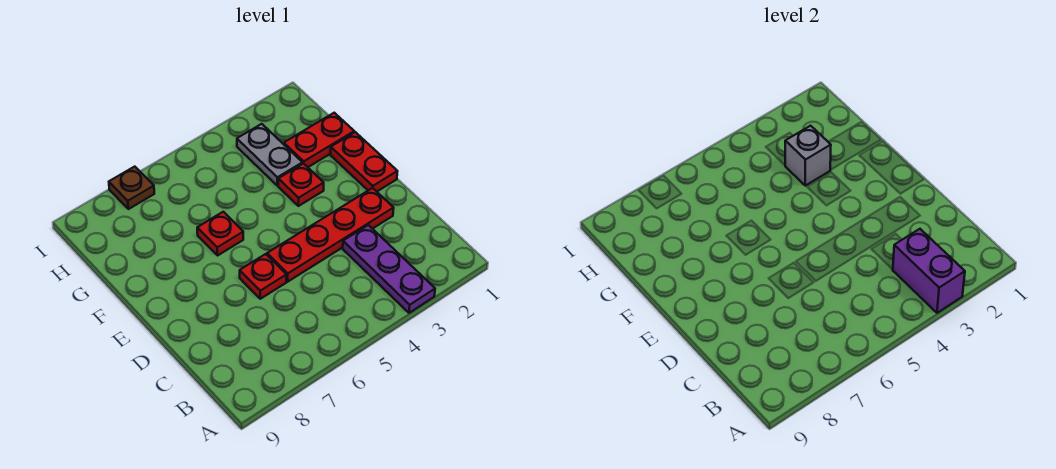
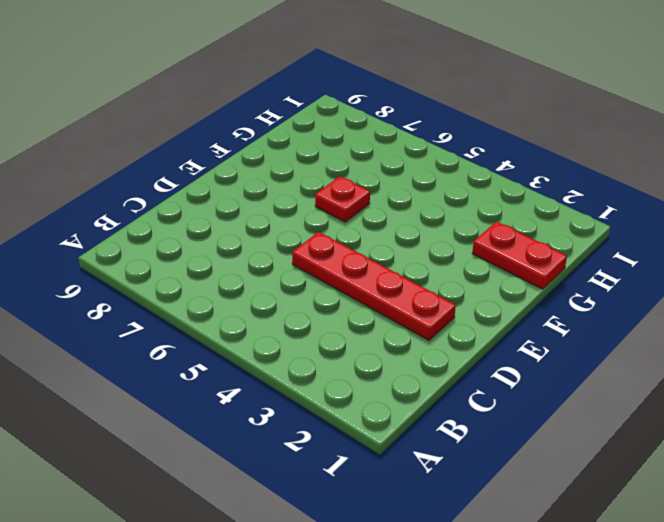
none -> purple plate A3:C3 level 1
none -> red plate D6 level 1

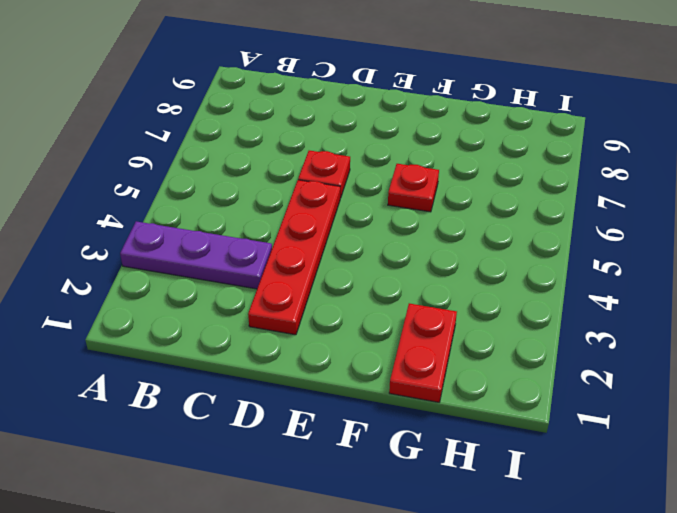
none -> red plate E1:F1 level 1
none -> red plate F3 level 1

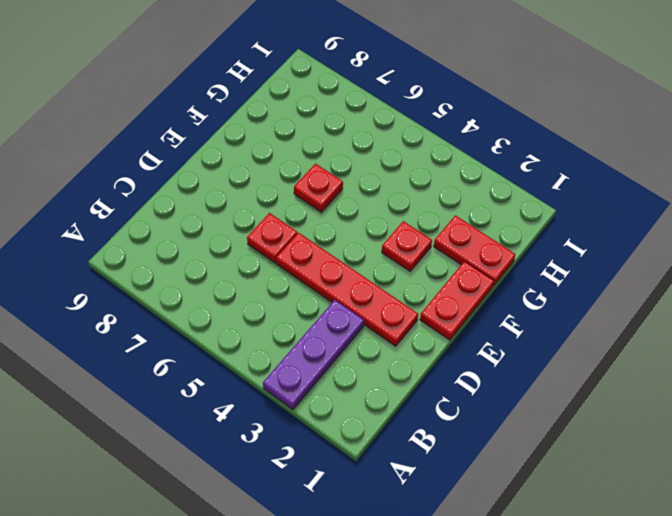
none -> grey plate G3:H3 level 1
none -> brown plate I7 level 1

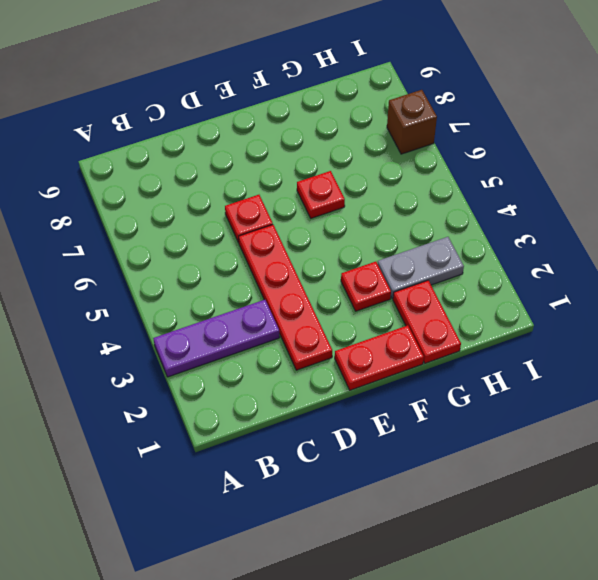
brown brick I7 level 1 -> brown plate I7 level 1
none -> purple brick A3:B3 level 2
none -> grey brick G3 level 2

